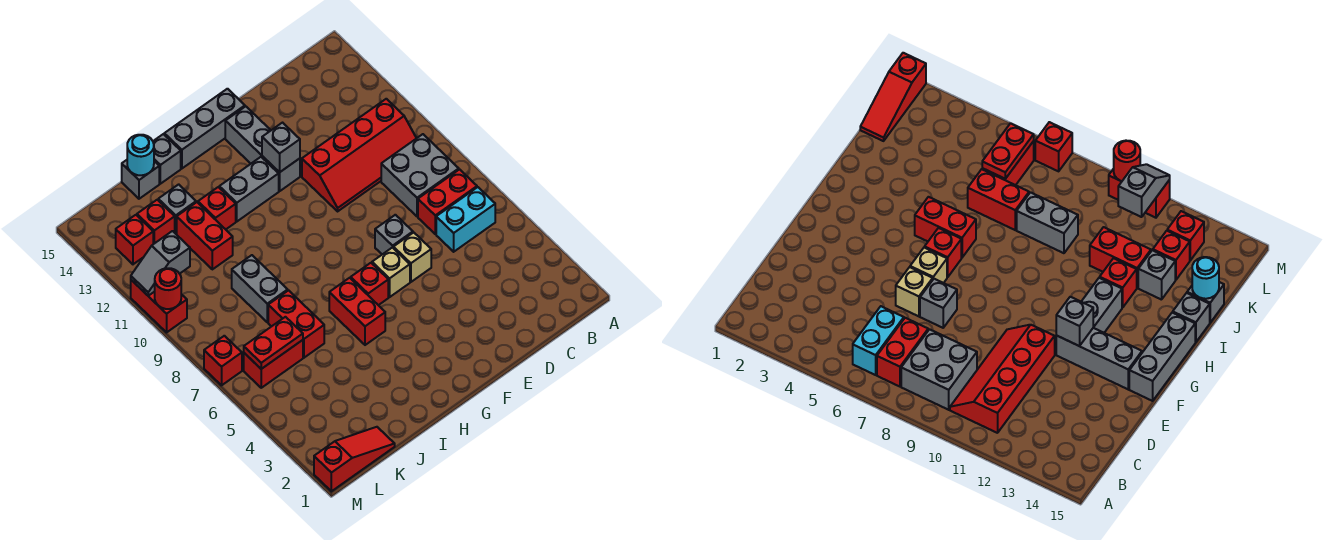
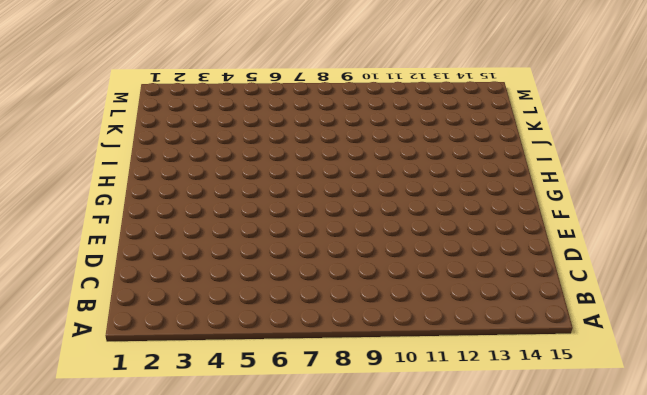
none -> cyan brick B6:C6 level 1
none -> red brick B7:C7 level 1
none -> grey brick B8:C9 level 1
none -> red slope B10:E11 level 1 top 11

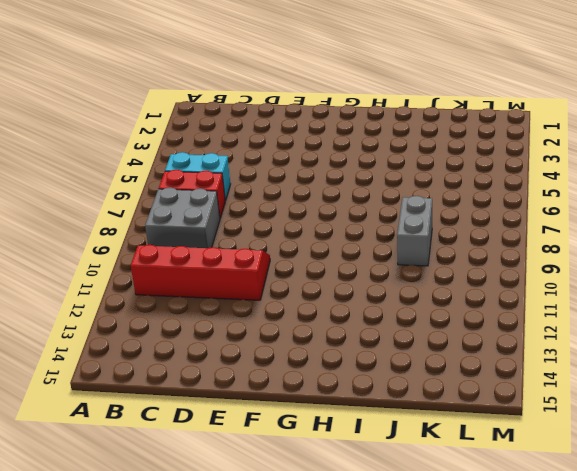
none -> tan brick E6 level 1
none -> grey brick E7 level 1
none -> tan brick F6 level 1
none -> grey brick F12:F14 level 1

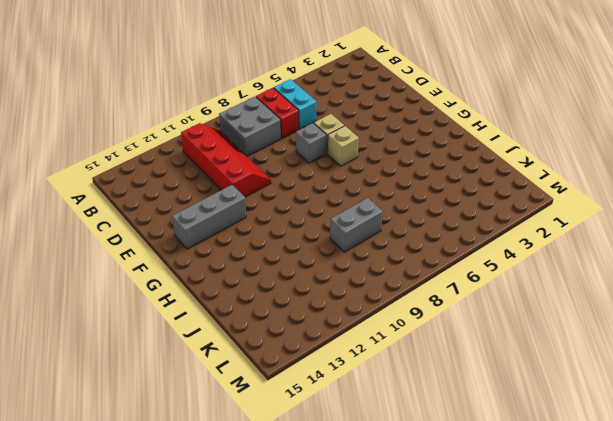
none -> grey brick F15:H15 level 1
none -> red brick G6 level 1
none -> grey brick G12:H12 level 1
none -> red brick H5:H6 level 1

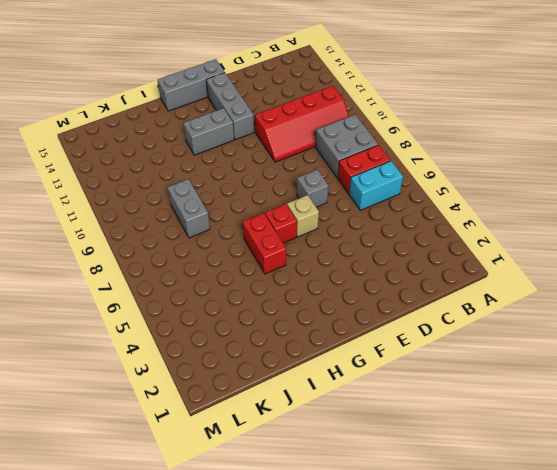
none -> tan brick E6 level 1
none -> red brick I12 level 1
none -> grey brick I15 level 1
none -> red brick J6:J7 level 1

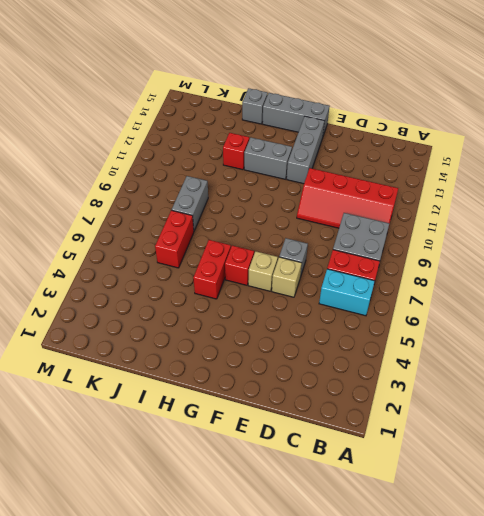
none -> red brick J11:J12 level 1
none -> grey brick J13 level 1
none -> grey brick J15 level 1
none -> red slope K1:M1 level 1 top M

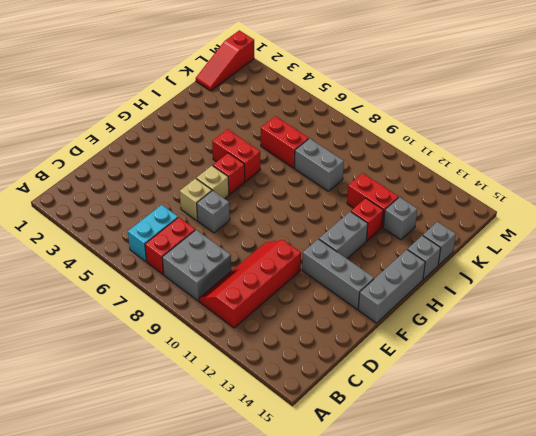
none -> red brick K6:L6 level 1
none -> red brick K13 level 1
none -> red brick L13 level 1
none -> red brick M7 level 1

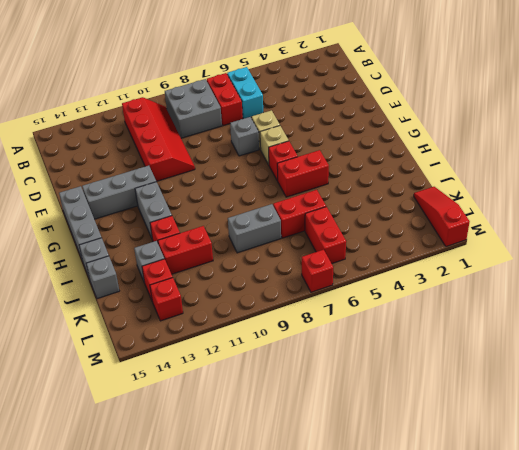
none -> red brick M10:M11 level 1
none -> grey brick F12 level 2
none -> cyan round brick J15 level 2
none -> red plate K6:L6 level 2

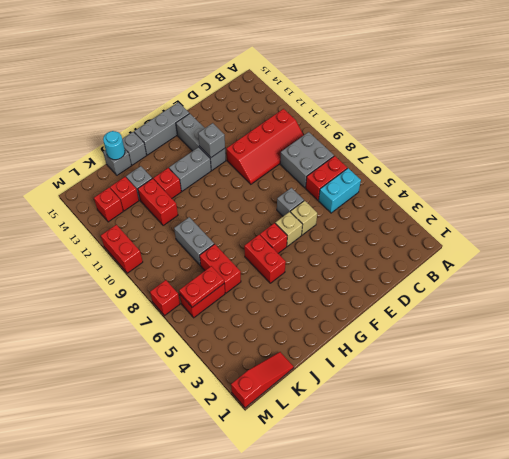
none -> grey slope L11:M11 level 2 top L
none -> red round brick M10 level 2

